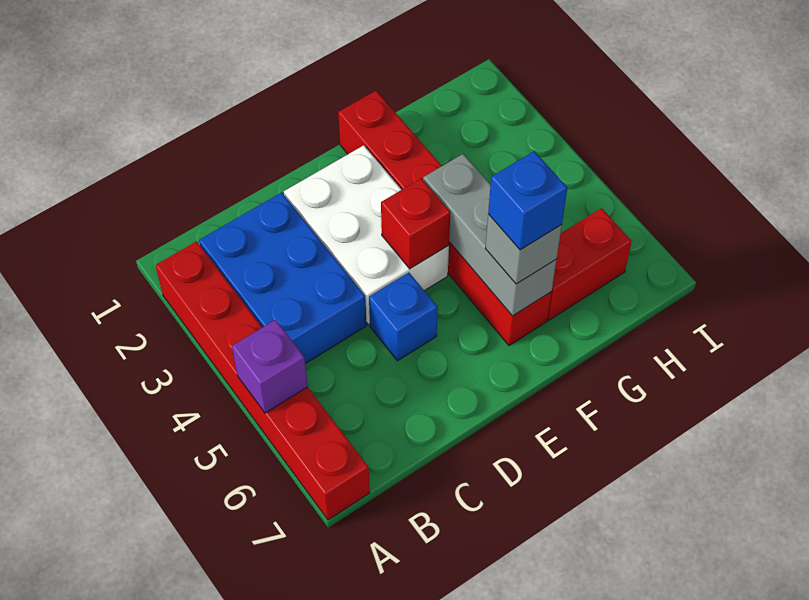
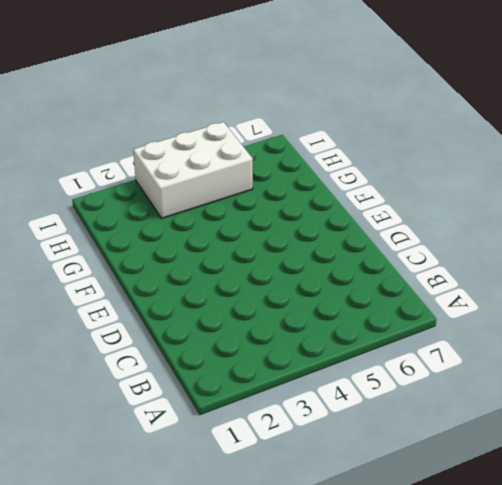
white brick H3:I5 level 1 -> white brick D2:E4 level 1
none -> red brick A2:A7 level 1
none -> blue brick B2:C4 level 1

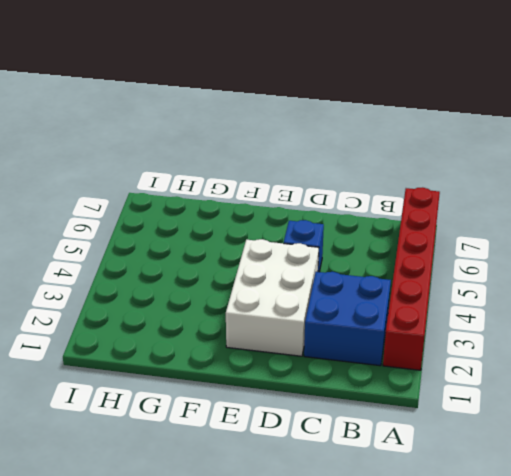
blue brick B2:C3 level 1 -> blue brick B2:C4 level 1
none -> red brick F1:F6 level 1
none -> red brick G6:H6 level 1

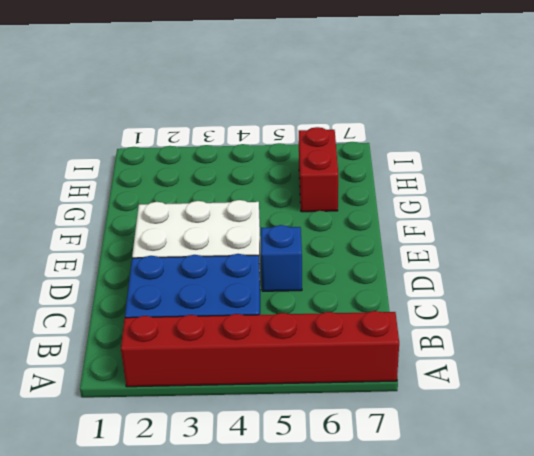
none -> red brick F1:F6 level 1
none -> purple brick A5 level 2

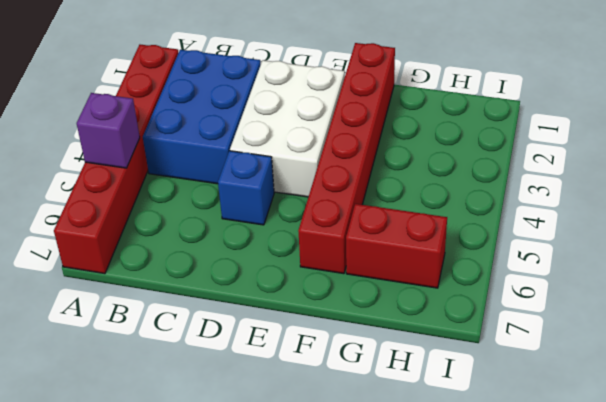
none -> red brick E4 level 2
none -> grey brick F4:F6 level 2

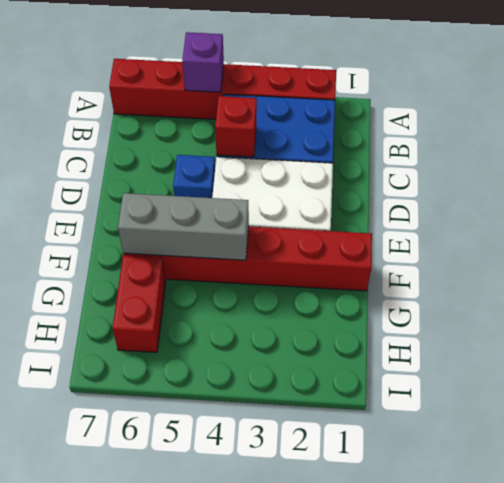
red brick C4 level 2 -> red brick E4 level 2
none -> grey brick F6 level 3
none -> blue brick F6 level 4

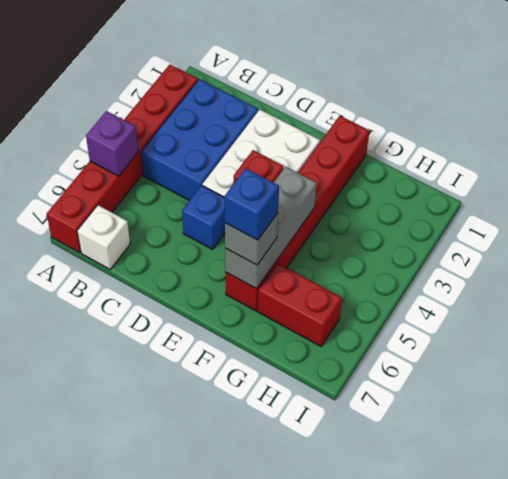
white brick B7 level 1 -> none

